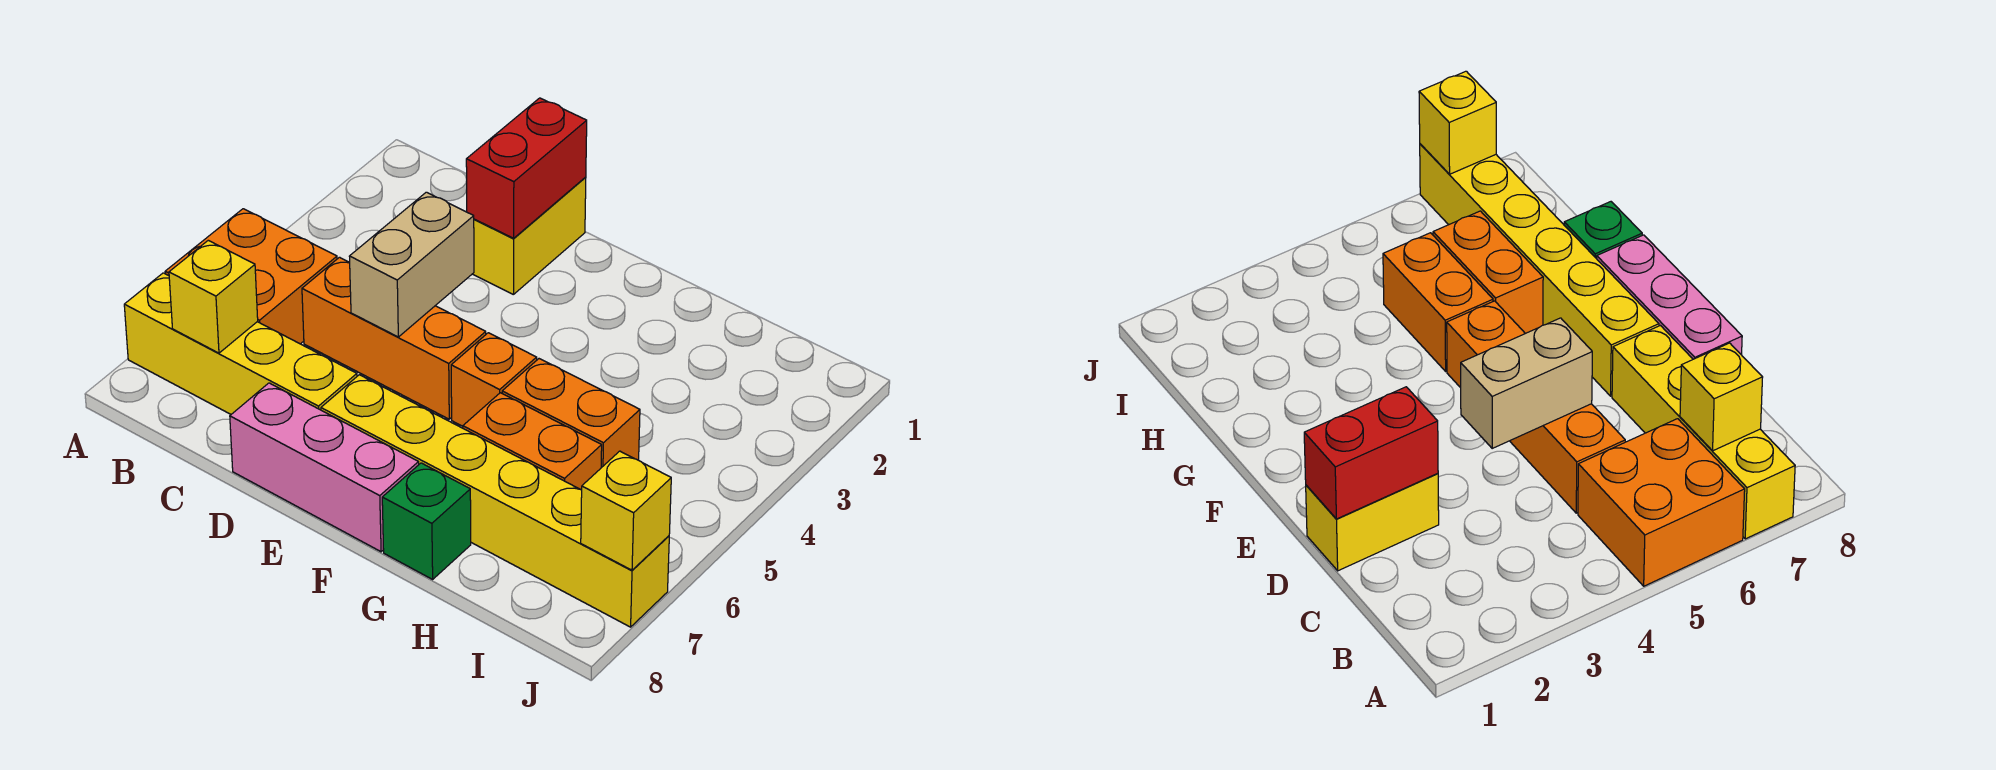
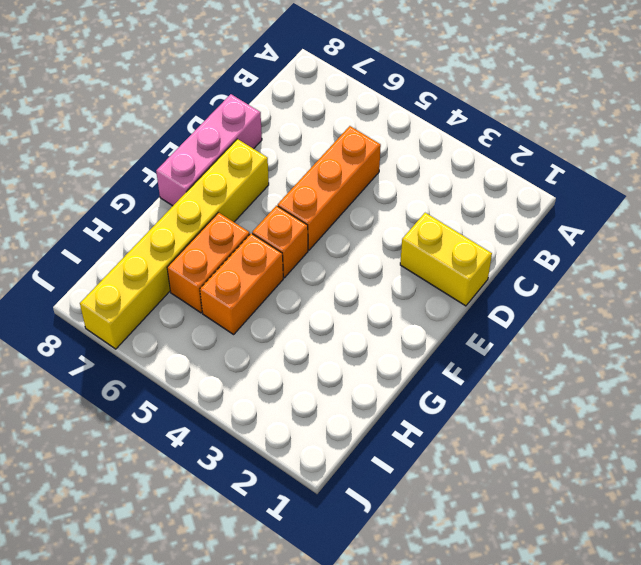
none -> orange brick A5:B6 level 1
none -> yellow brick A7:D7 level 1
none -> green brick G8 level 1

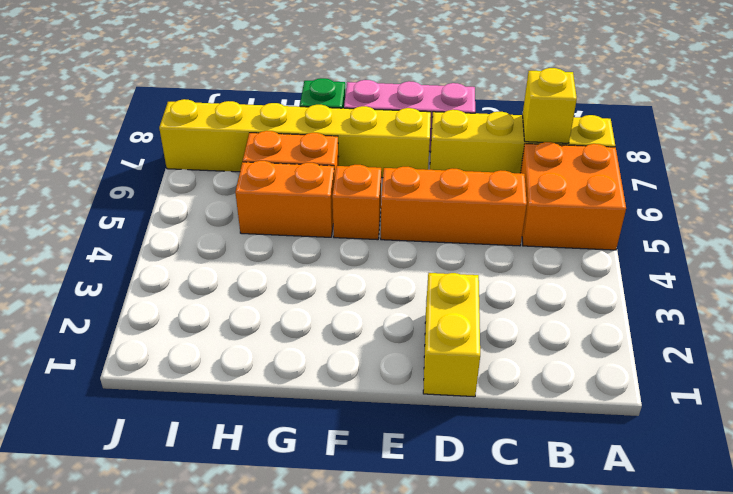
none -> red brick D1:D2 level 2
none -> tan brick D4:D5 level 2
none -> yellow brick J7 level 2

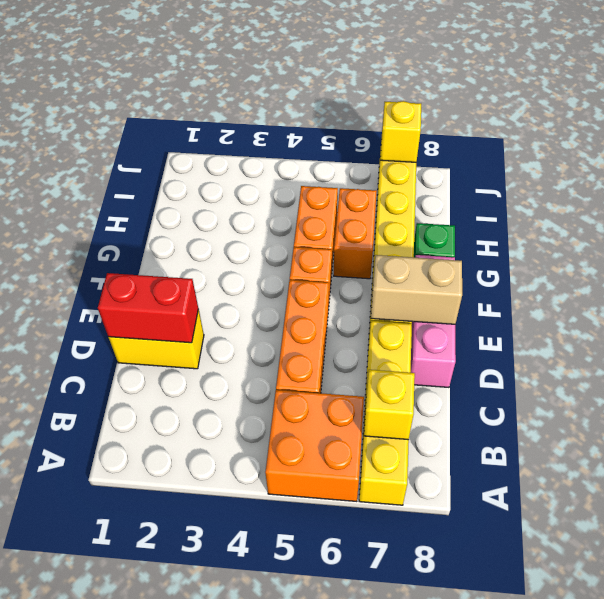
tan brick E7:E8 level 2 -> tan brick D4:D5 level 2

